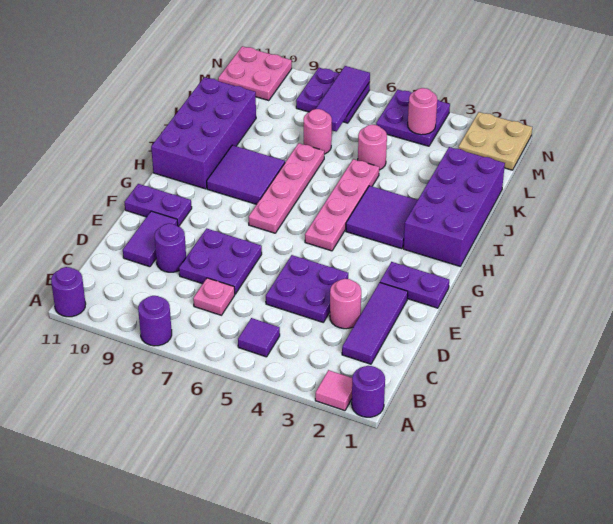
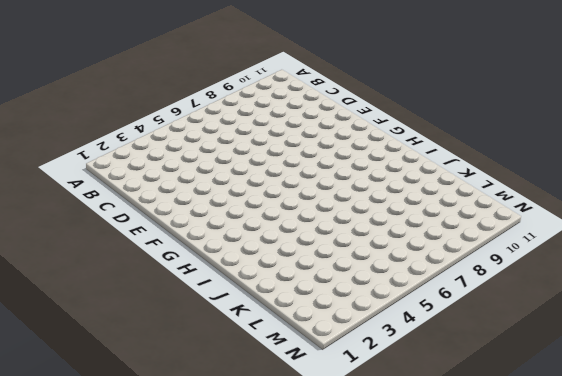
none -> purple round brick A1 level 1
none -> pink tile A2 level 1
none -> purple round brick A8 level 1

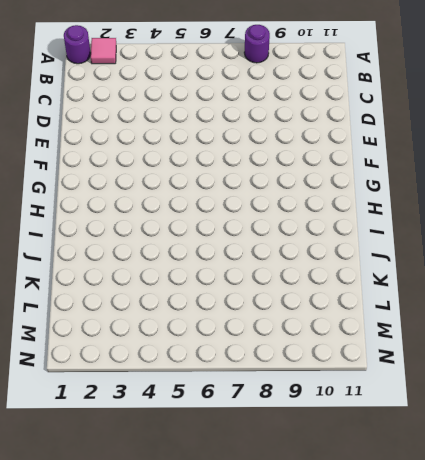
none -> purple round brick A11 level 1
none -> purple tile B5 level 1
none -> purple tile C2:E2 level 1

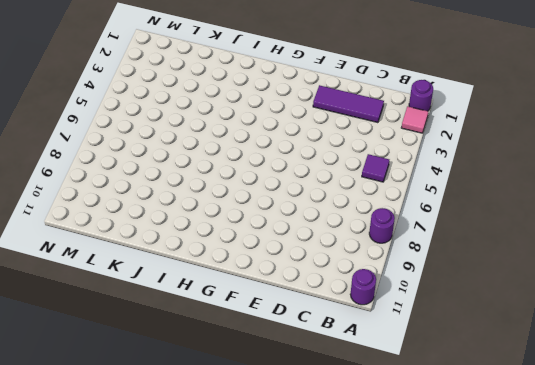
none -> pink plate C7 level 1
none -> pink round brick D3 level 1
none -> purple plate D4:E5 level 1

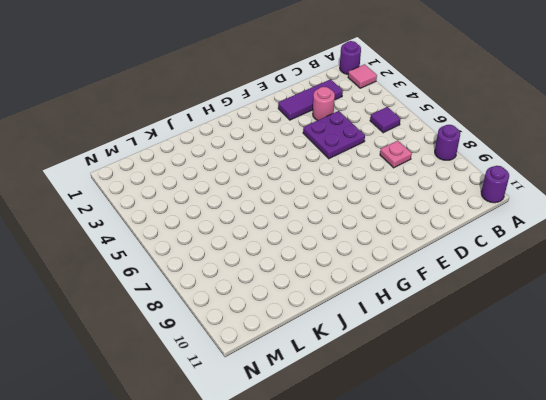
none -> purple plate D7:E8 level 1
none -> purple round brick D9 level 1
none -> purple tile D10:E10 level 1

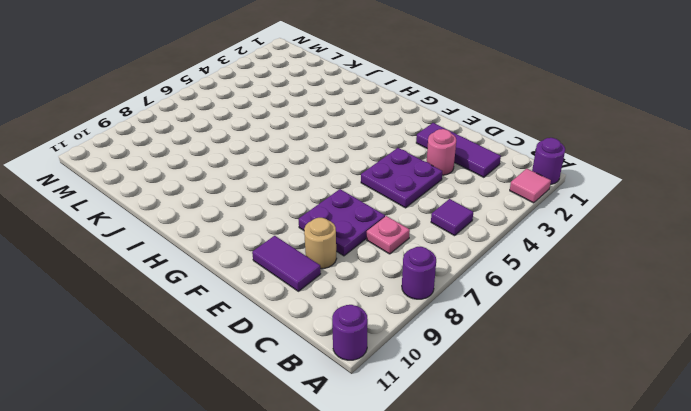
tan round brick D9 level 1 -> purple round brick D9 level 1
none -> purple plate F1:F2 level 1
none -> purple plate F10:F11 level 1
none -> pink plate G5:J5 level 1

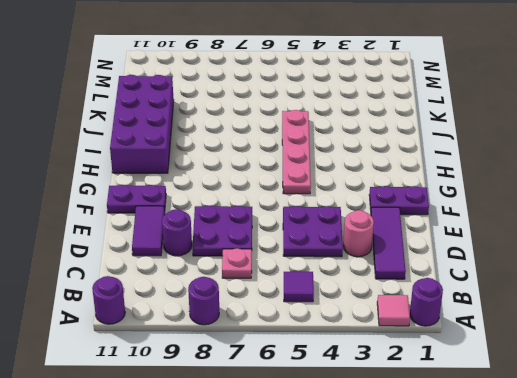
none -> pink plate G7:J7 level 1
none -> purple brick H1:K2 level 1
none -> purple tile H3:I4 level 1

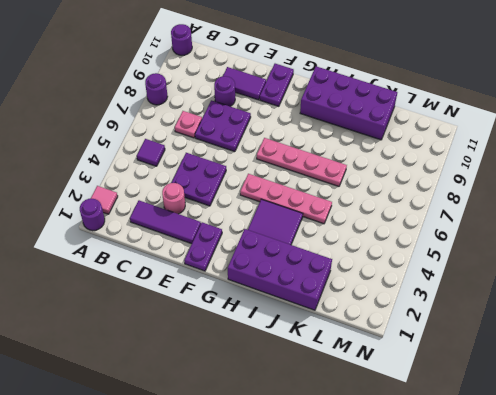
none -> purple tile H8:I9 level 1
none -> pink round brick K5 level 1
none -> pink round brick K7 level 1

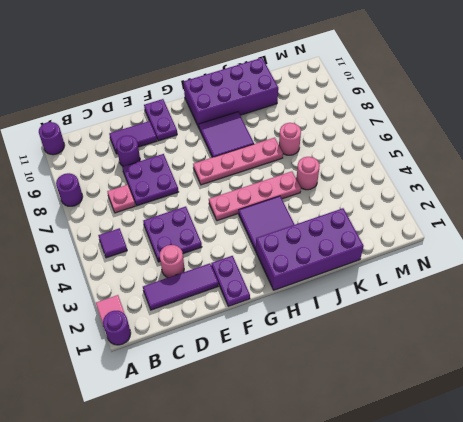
none -> tan plate M1:N2 level 1
none -> purple plate M4:N5 level 1
none -> purple plate M7:N8 level 1

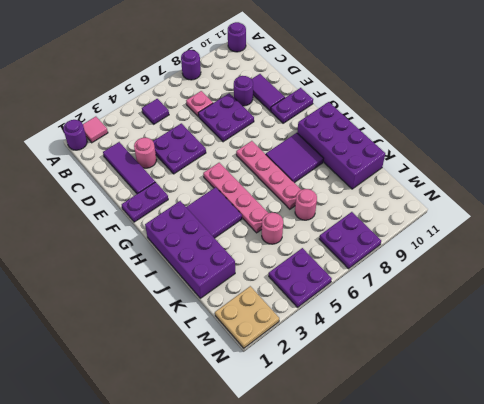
none -> pink plate M10:N11 level 1
none -> purple tile L7:N7 level 2
none -> pink round brick M4 level 2

